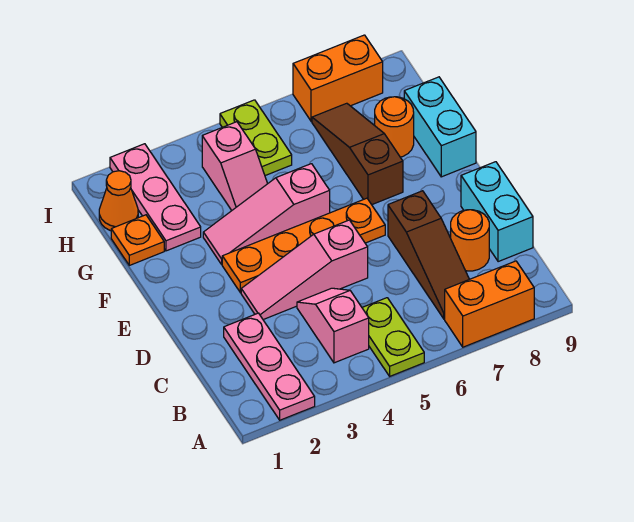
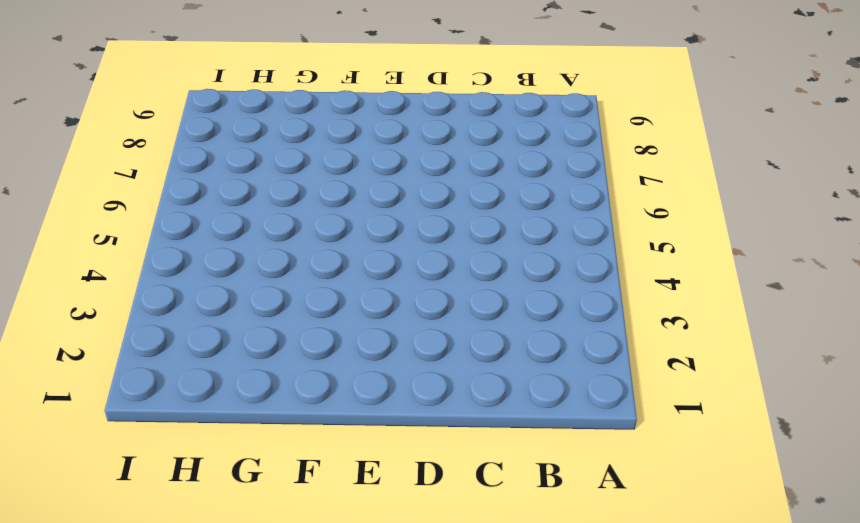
none -> pink plate A2:C2 level 1
none -> lime plate A5:B5 level 1
none -> orange brick A7:A8 level 1

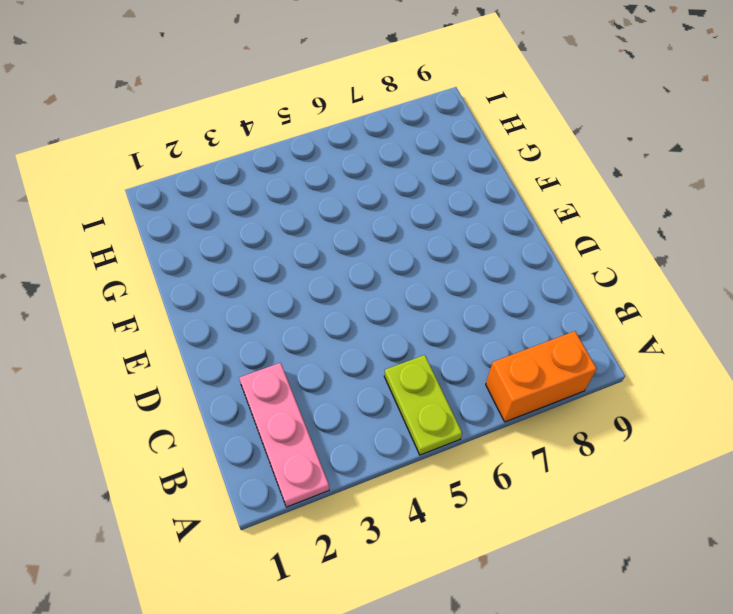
none -> pink slope B4:C4 level 1 top B
none -> brown slope B7:D7 level 1 top D
none -> orange round brick C8 level 1

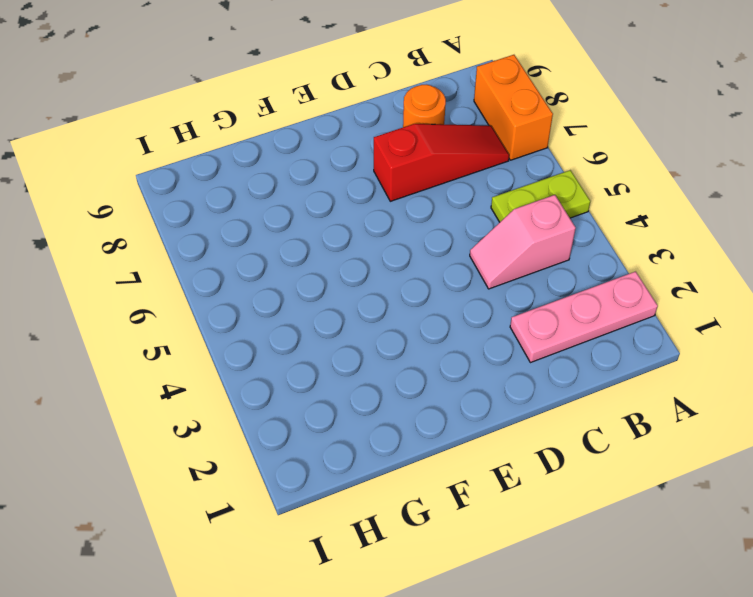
red slope B7:D7 level 1 top D -> brown slope B7:D7 level 1 top D
none -> cyan brick C9:D9 level 1
none -> pink slope D3:D5 level 1 top 5
none -> orange plate E3:E6 level 1

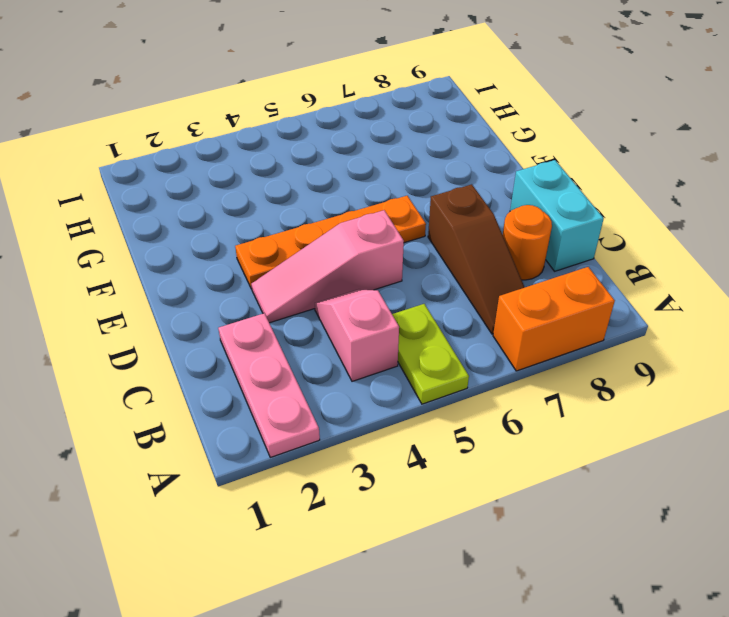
none -> pink slope F3:F5 level 1 top 5
none -> brown slope F7:H7 level 1 top F
none -> cyan brick F9:G9 level 1

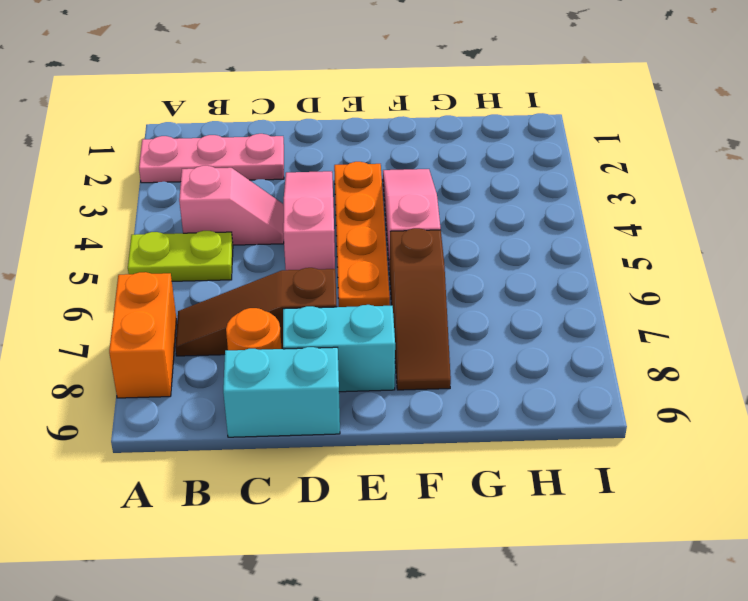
cyan brick D8:E8 level 1 -> cyan brick F9:G9 level 1
brown slope F6:F8 level 1 top 6 -> brown slope F7:H7 level 1 top F
none -> orange plate G1 level 1
none -> pink plate G2:I2 level 1
none -> pink slope G4:H4 level 1 top H

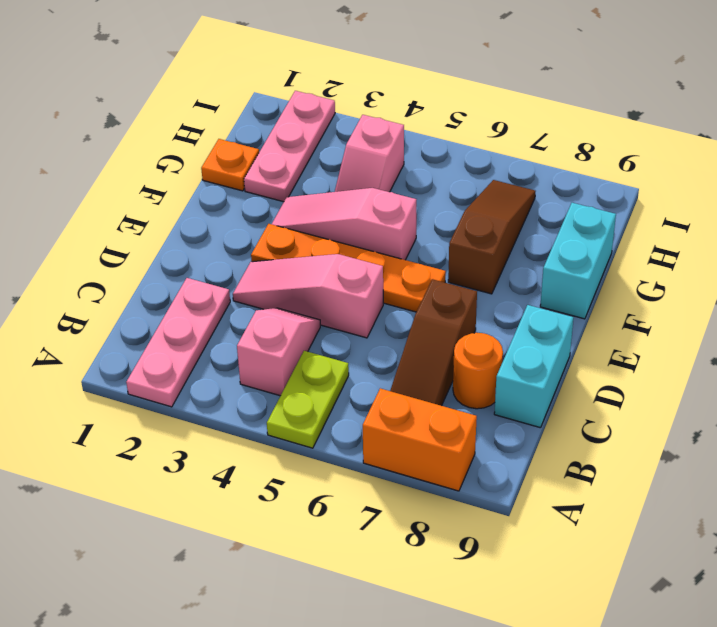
none -> orange round brick G8 level 1
none -> orange cone H1 level 1
none -> lime plate H5:I5 level 1

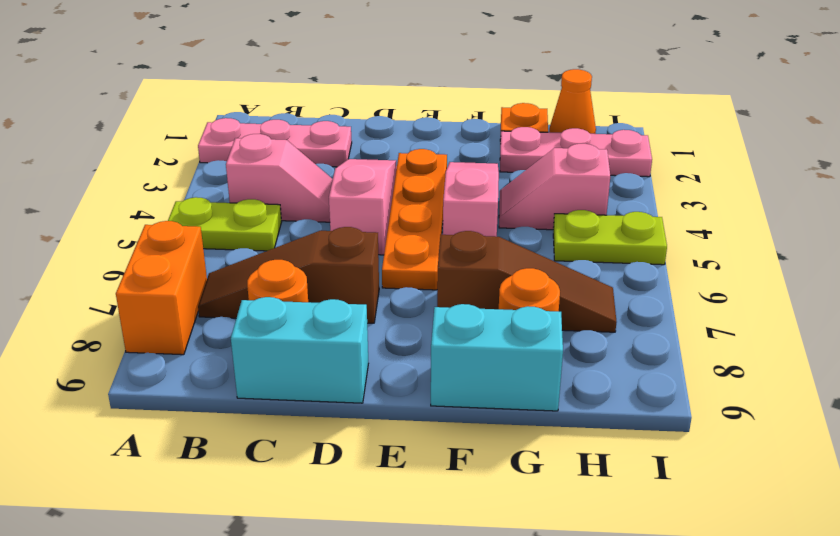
none -> orange brick I7:I8 level 1

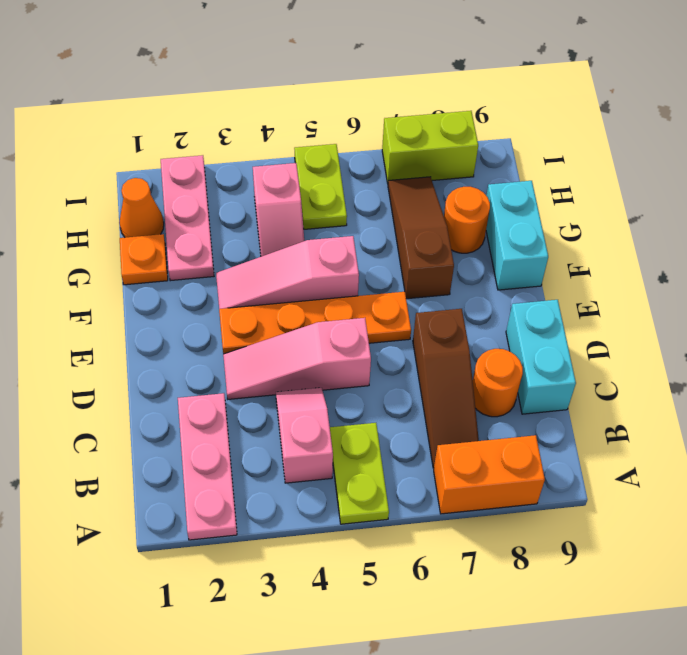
lime brick I7:I8 level 1 -> orange brick I7:I8 level 1

